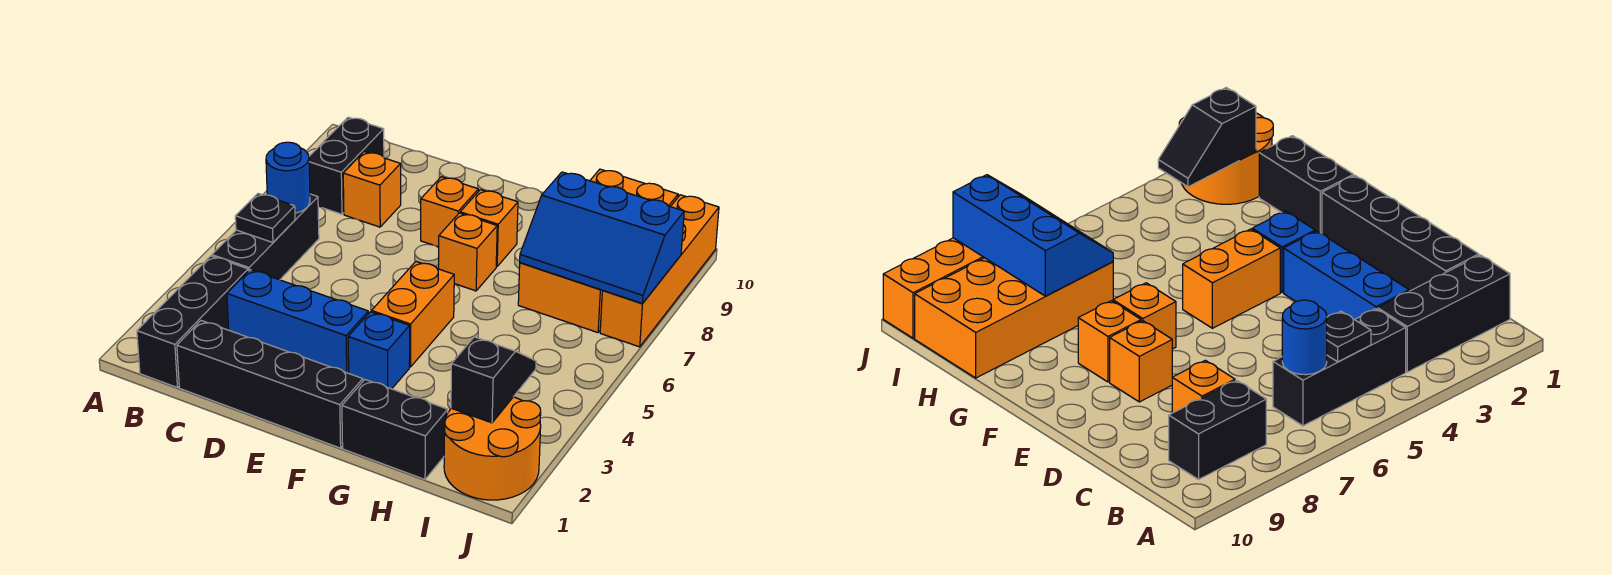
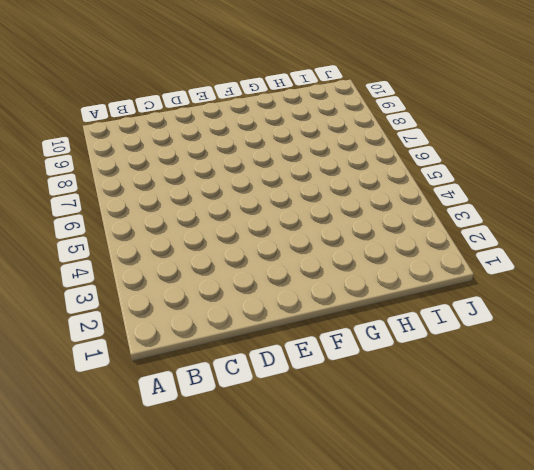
none -> black brick B1:B3 level 1
none -> black brick B4:B6 level 1
none -> black brick B8:B9 level 1

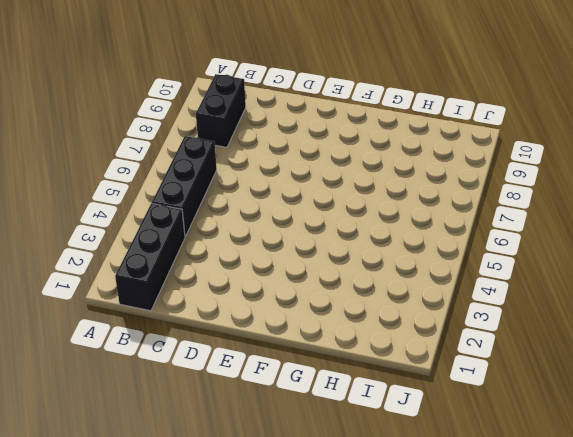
none -> black brick C1:F1 level 1
none -> blue brick C3:E3 level 1
none -> orange brick C8 level 1

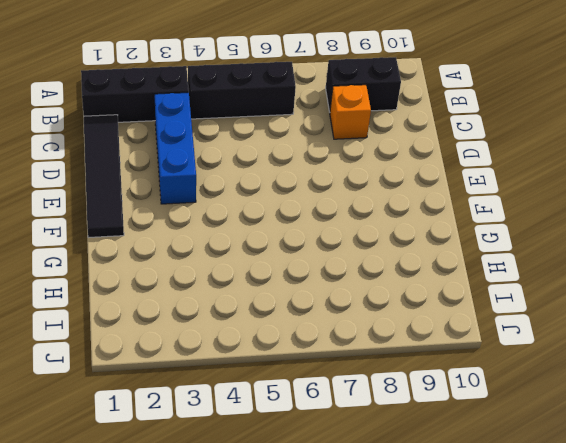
black tile C1:F1 level 1 -> black brick C1:F1 level 1
none -> orange brick E8 level 1
none -> blue brick F3 level 1
none -> orange brick F4:F5 level 1

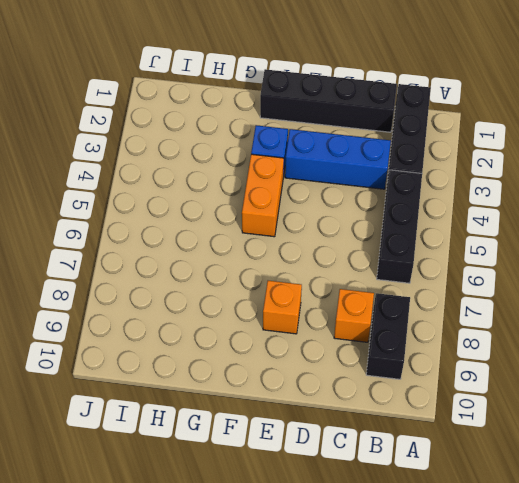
none -> orange brick F7 level 1
none -> orange brick F8 level 1
none -> black brick G1:H1 level 1

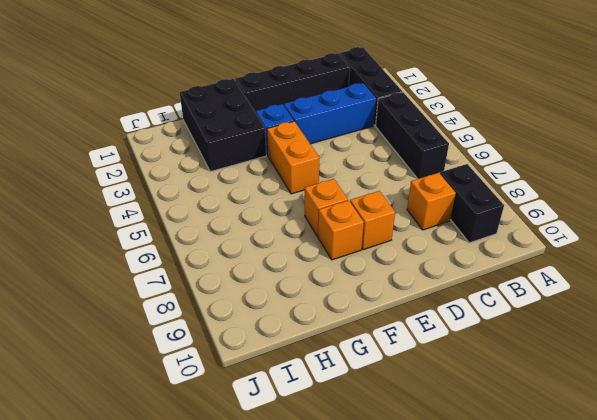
black brick G1:H3 level 1 -> black brick G1:H1 level 1
none -> orange brick H7:I10 level 1
none -> orange round brick I1:J2 level 1
none -> orange brick J7:J10 level 1

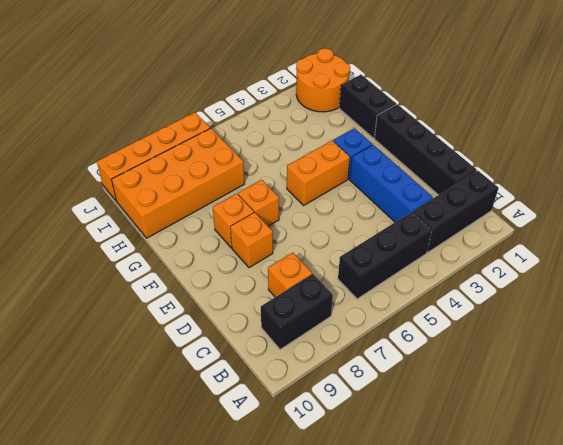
none -> black plate B5 level 2
none -> blue round brick B6 level 2
none -> blue slope H7:J8 level 2 top 8

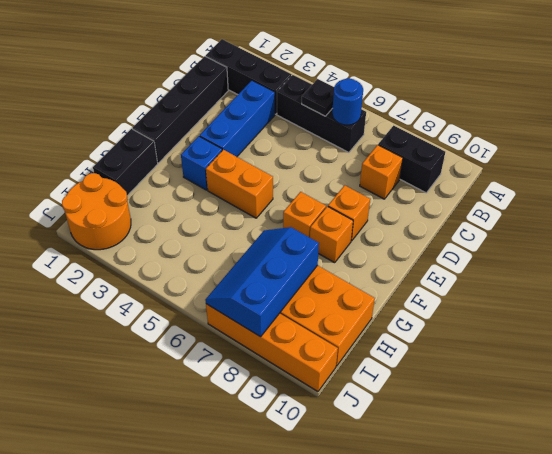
none -> black slope I2:I3 level 2 top 2

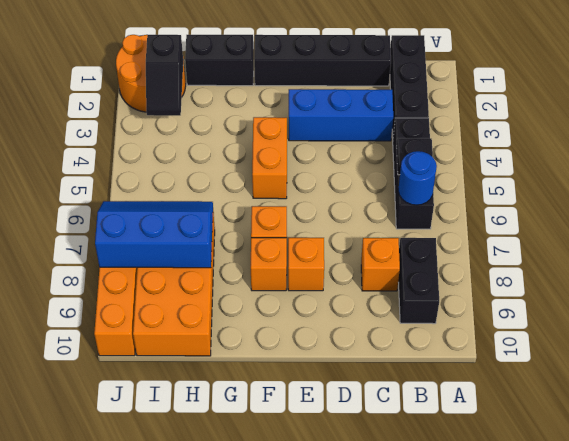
none -> blue brick F3 level 1

